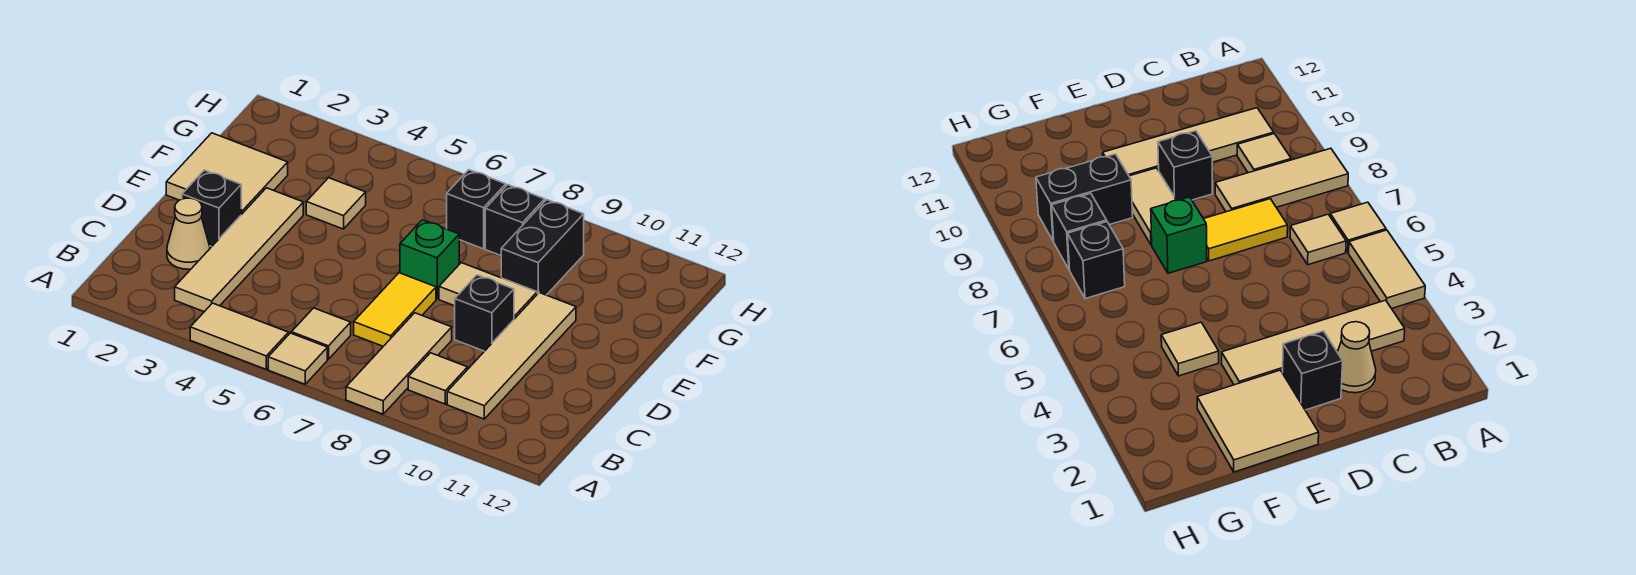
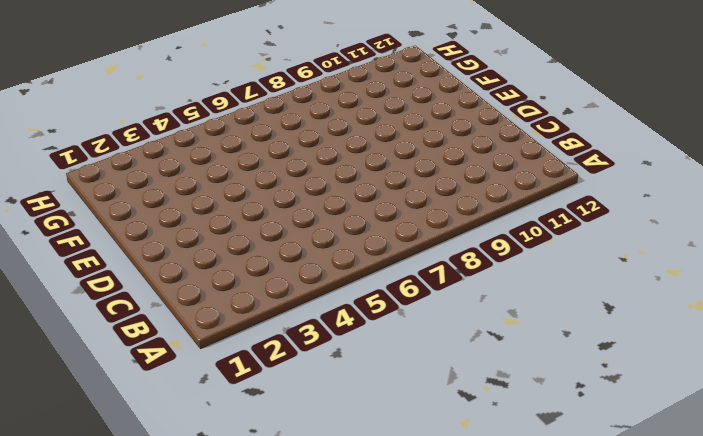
none -> tan tile A4:A5 level 1
none -> tan tile A6 level 1
none -> tan tile A8:C8 level 1

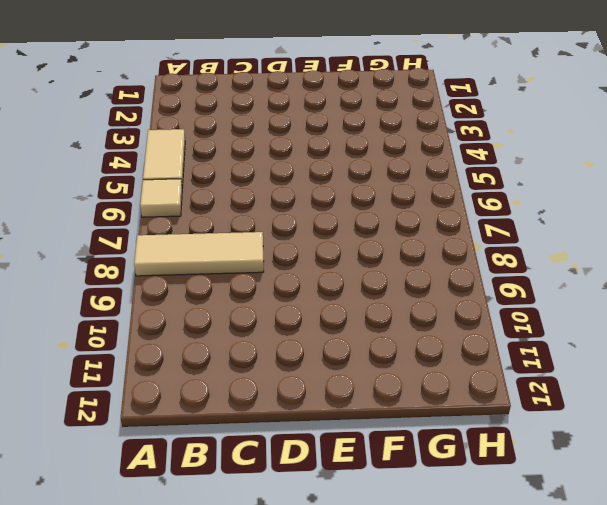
none -> tan tile B3:E3 level 1
none -> tan tile B6 level 1
none -> tan tile B9 level 1

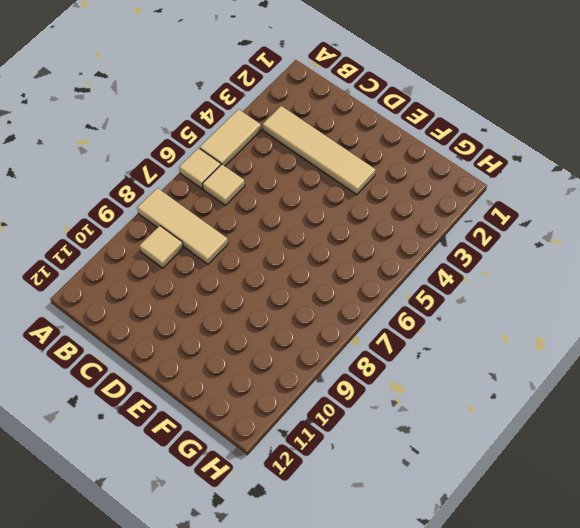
none -> tan tile B10:E10 level 1
none -> tan cone C2 level 1
none -> yellow tile C7:D7 level 1

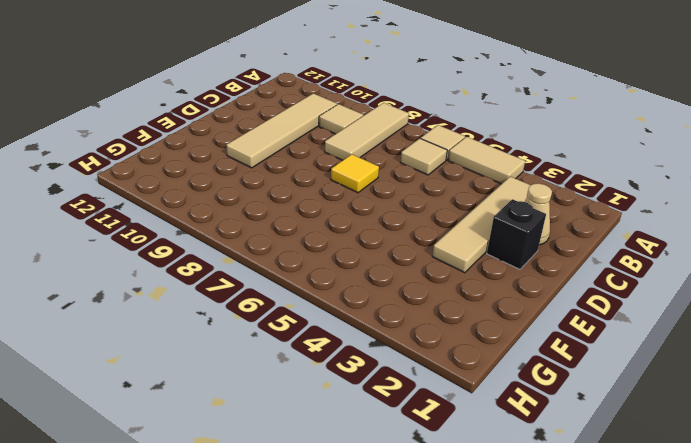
yellow tile D7 level 1 -> yellow tile C7:D7 level 1
none -> black brick D9 level 1
none -> tan tile E1:F2 level 1
none -> green brick E7 level 1

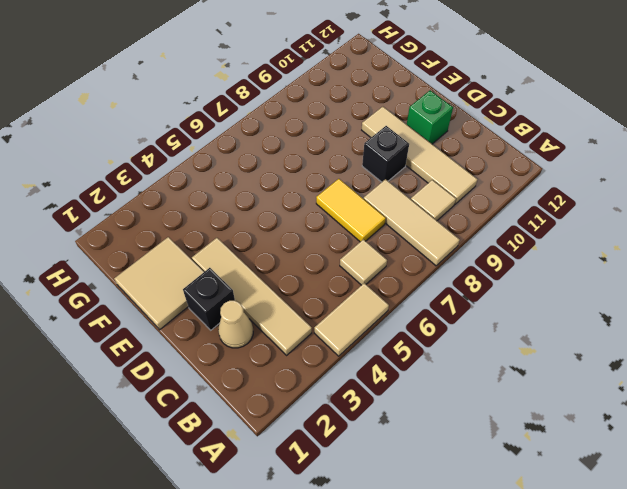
green brick D11 level 1 -> green brick E7 level 1
none -> tan tile A6 level 1
none -> tan tile E8:E9 level 1
none -> tan tile F4 level 1

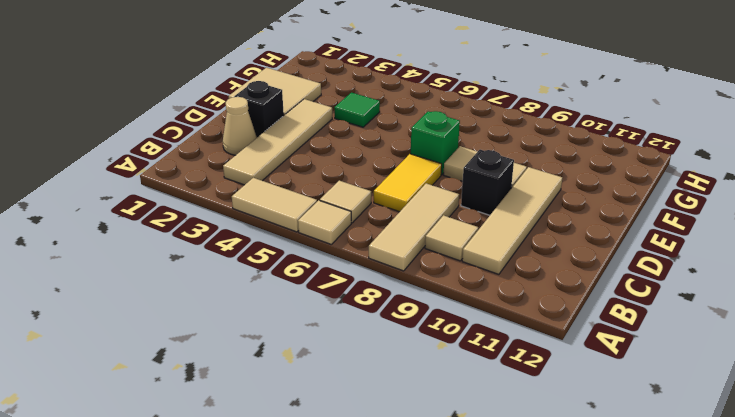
green tile F4 level 1 -> tan tile F4 level 1
none -> black brick F9:G9 level 1
none -> black brick G7 level 1
none -> black brick G8 level 1

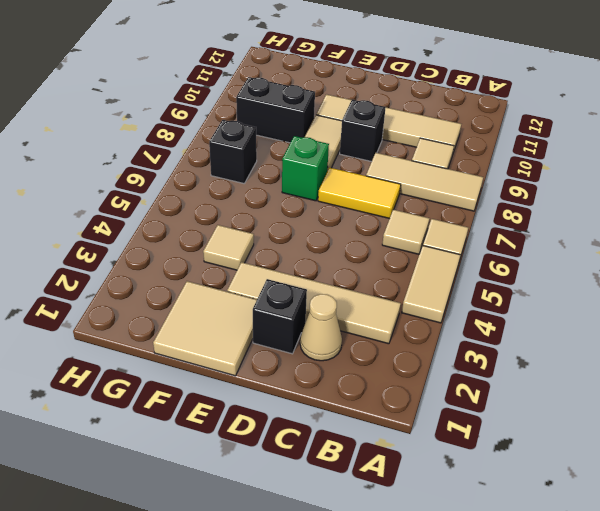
none -> black brick G8 level 1

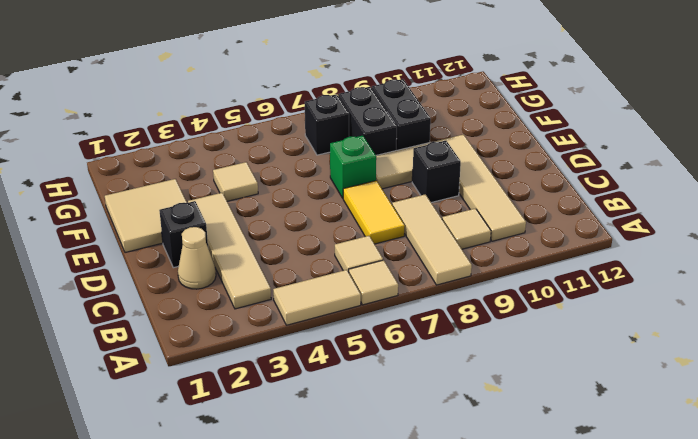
black brick F8:G8 level 1 -> black brick G8 level 1

